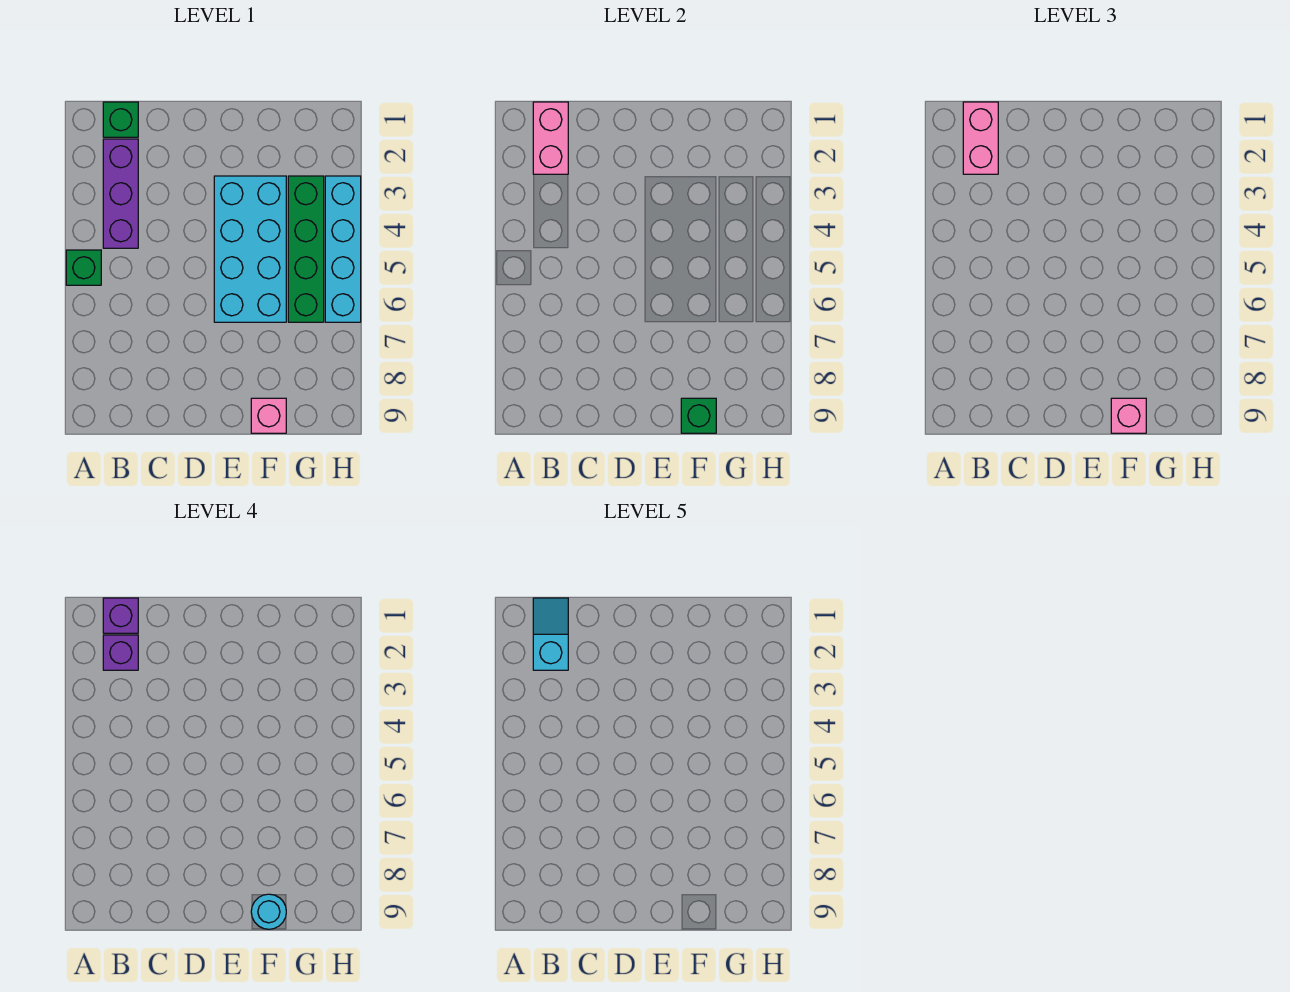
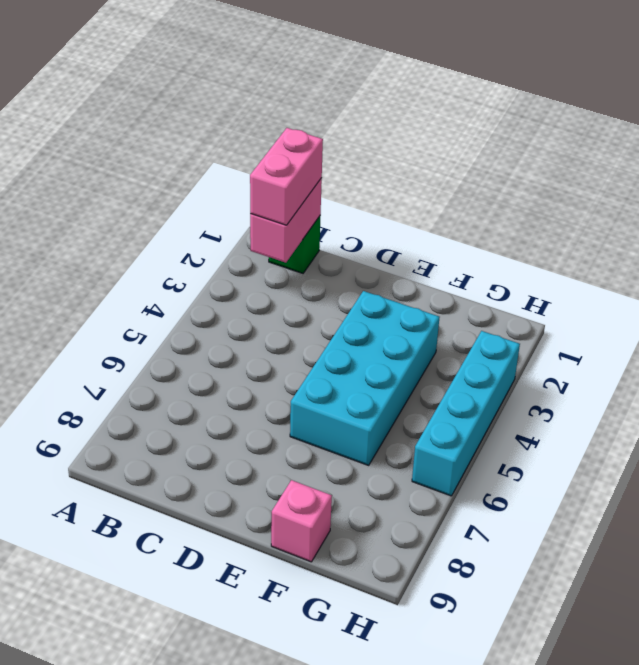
none -> green brick A5 level 1
none -> purple brick B2:B4 level 1
none -> green brick G3:G6 level 1

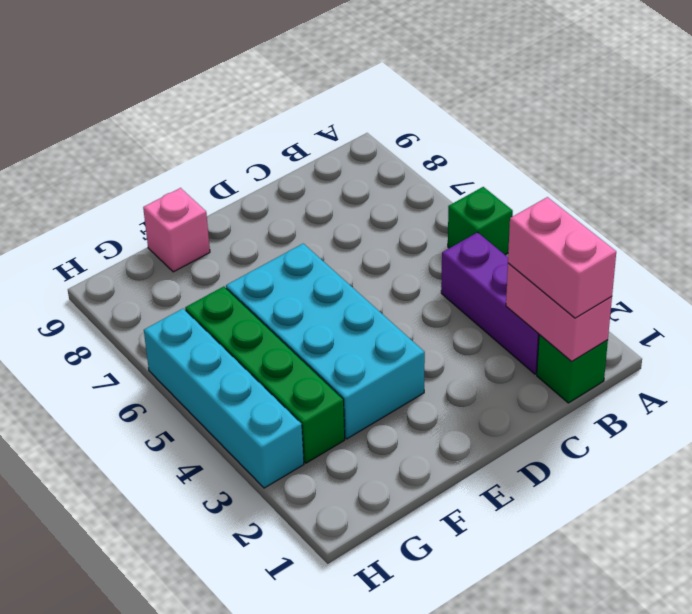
none -> green brick F9 level 2
none -> pink brick F9 level 3
none -> purple brick B1 level 4

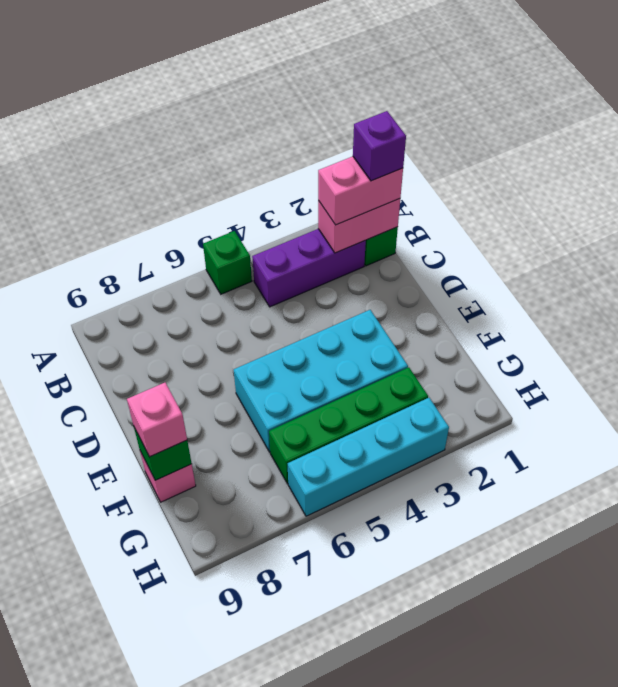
none -> purple brick B2 level 4
none -> cyan round brick F9 level 4
none -> cyan slope B1:B2 level 5 top 2

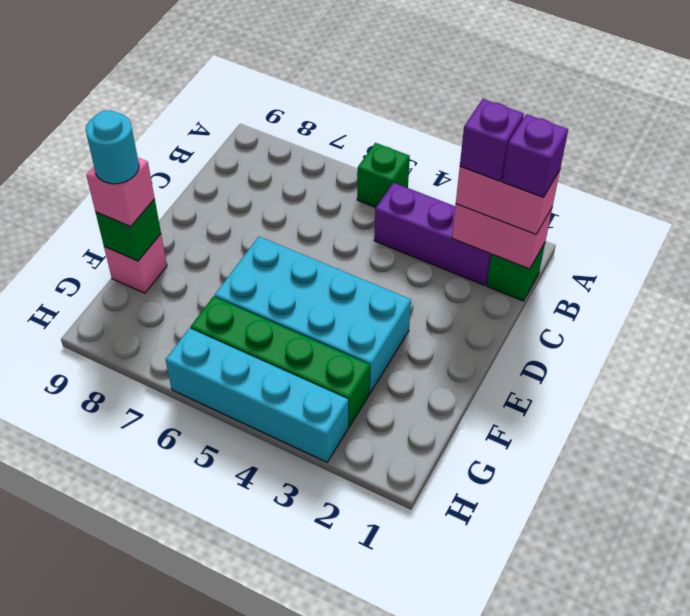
none -> cyan slope B1:B2 level 5 top 2

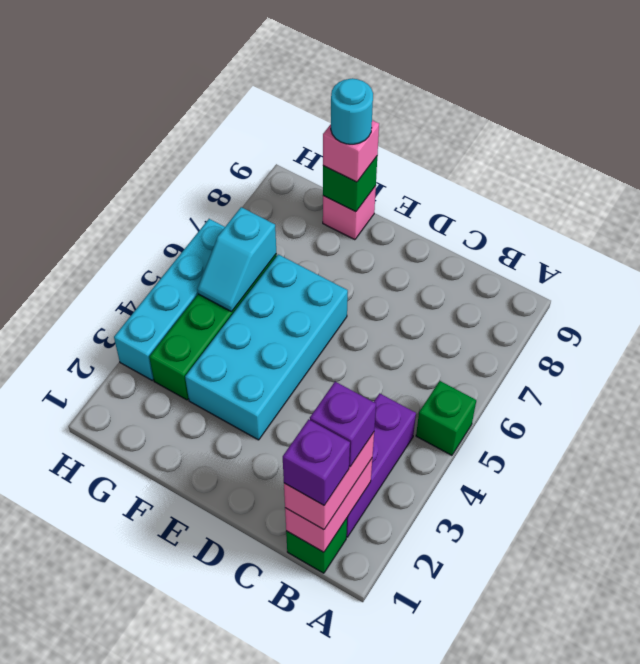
cyan slope G5:G6 level 2 top 6 -> cyan slope B1:B2 level 5 top 2

